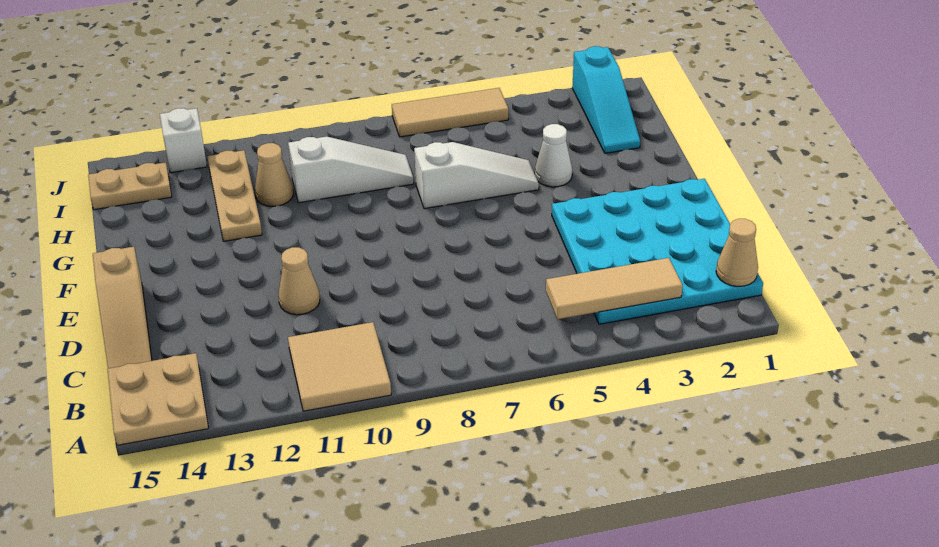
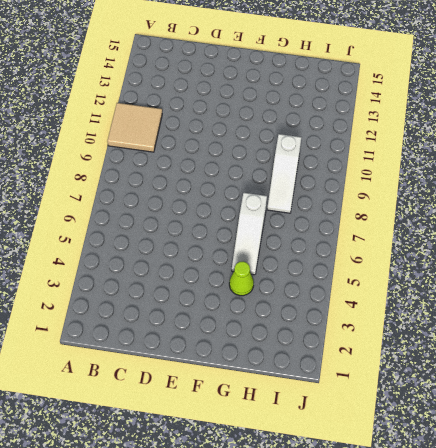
lime cone G4 level 1 -> white cone G4 level 1
none -> tan plate A14:B15 level 1
none -> cyan plate B1:E4 level 1
none -> tan slope C15:E15 level 1 top E

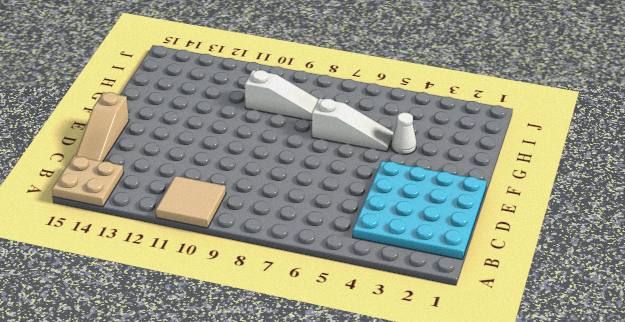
none -> tan cone D11 level 1
none -> tan plate G12:I12 level 1
none -> cyan slope H2:J2 level 1 top J

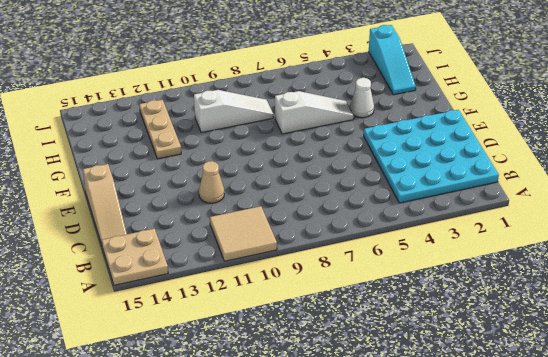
none -> tan cone H11 level 1
none -> tan plate I14:I15 level 1
none -> tan tile J5:J7 level 1

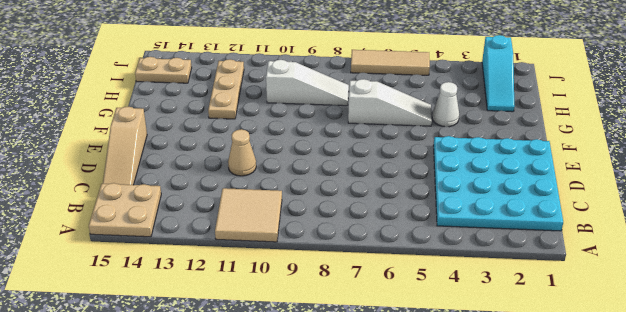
none -> tan cone H11 level 1
none -> white brick J13 level 1
none -> tan cone B1 level 2

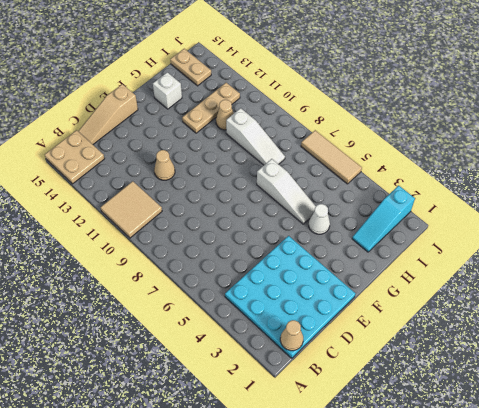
white brick G14 level 1 -> white brick J13 level 1
none -> tan tile B3:B5 level 2

